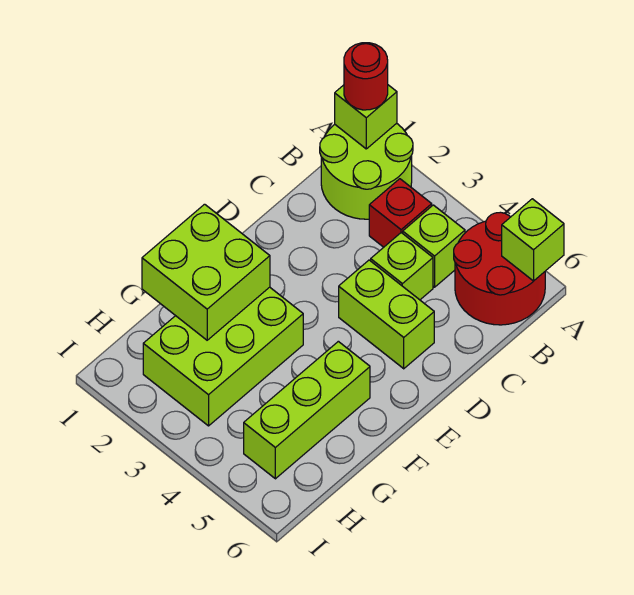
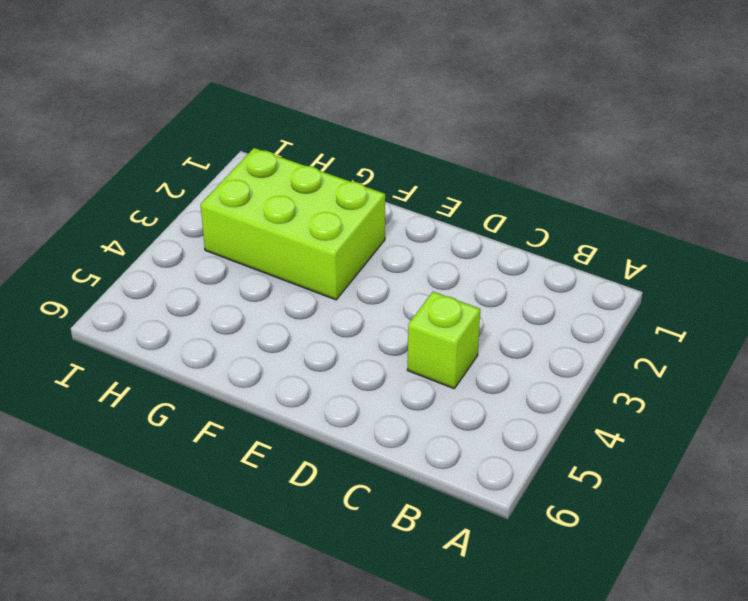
none -> lime round brick A1:B2 level 1
none -> red round brick A5:B6 level 1
none -> red brick B3 level 1

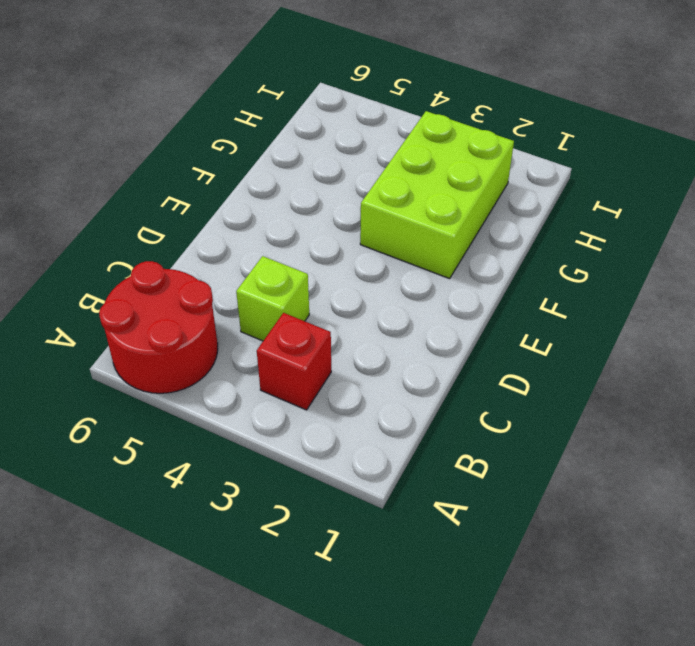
none -> lime round brick A1:B2 level 1
none -> lime brick B4 level 1
none -> lime brick D4:D5 level 1

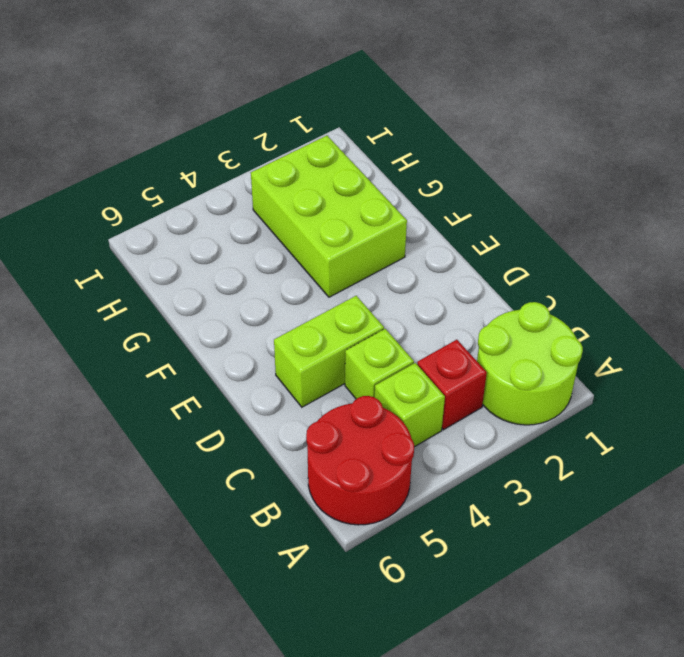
none -> lime brick F5:H5 level 1
none -> lime brick A1 level 2
none -> lime brick A6 level 2

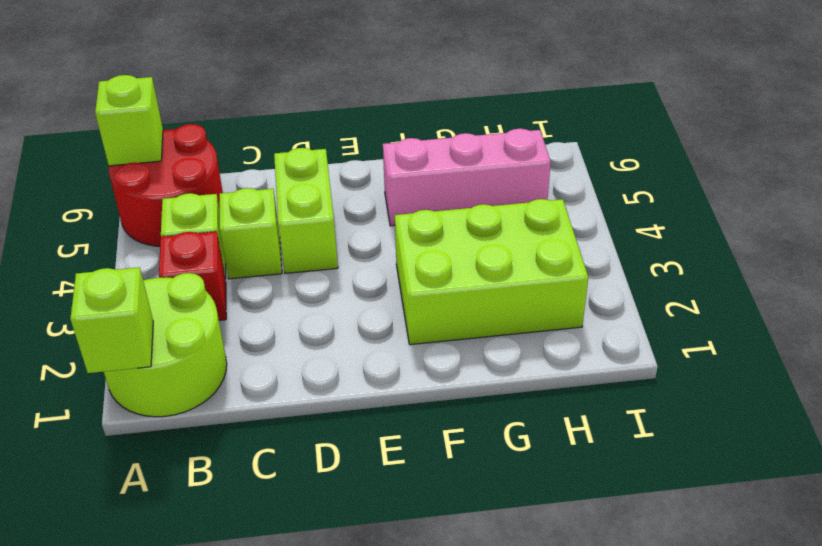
pink brick F5:H5 level 1 -> lime brick F5:H5 level 1
none -> lime brick F1:G2 level 2
none -> red round brick A1 level 3

